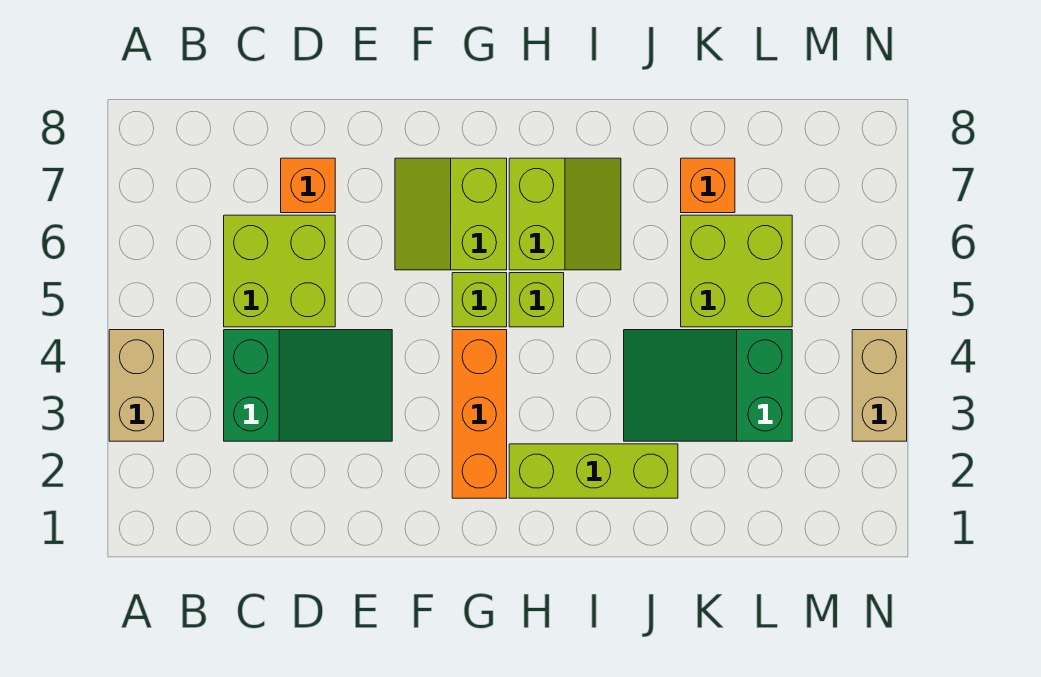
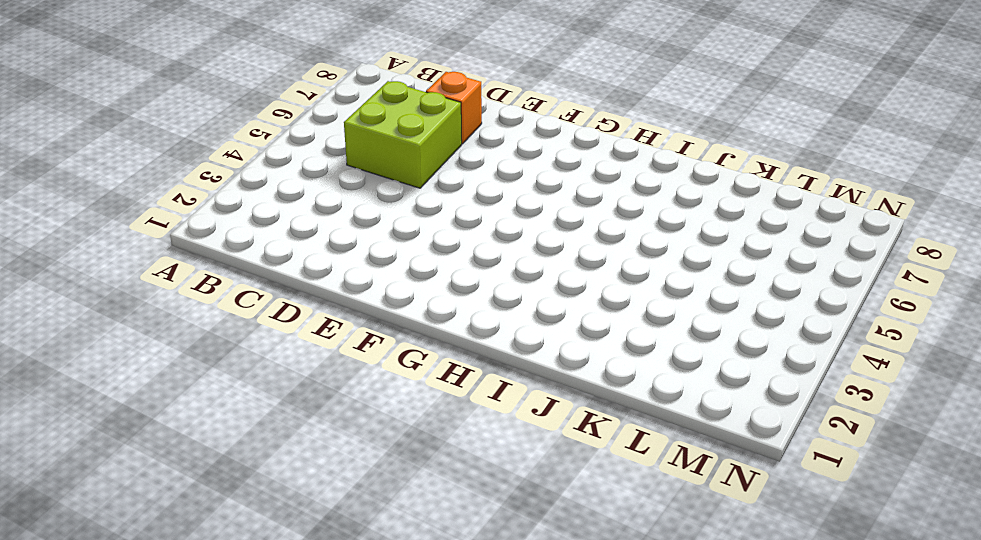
none -> tan brick A3:A4 level 1
none -> green slope C3:E4 level 1 top C
none -> lime slope F6:G7 level 1 top G

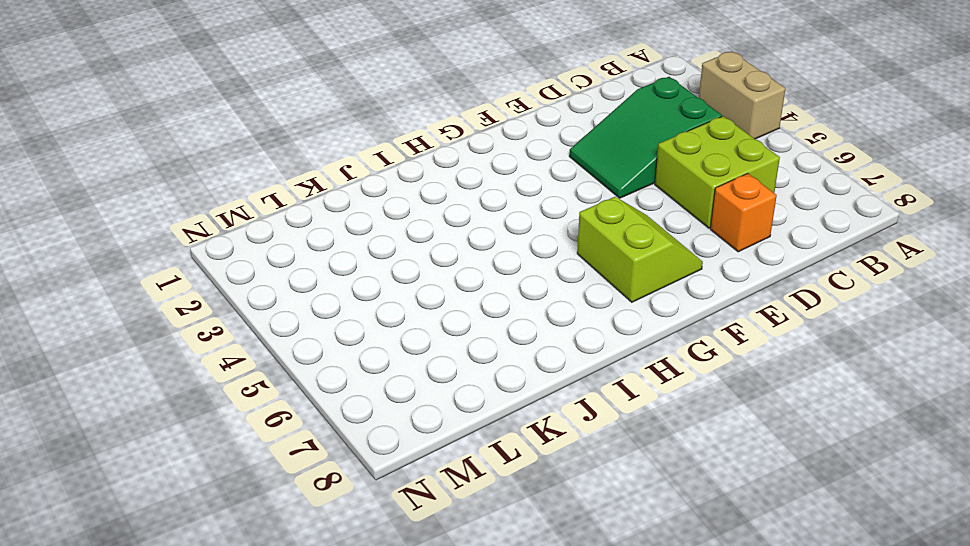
none -> orange brick G2:G4 level 1
none -> lime brick G5 level 1
none -> lime brick H2:J2 level 1

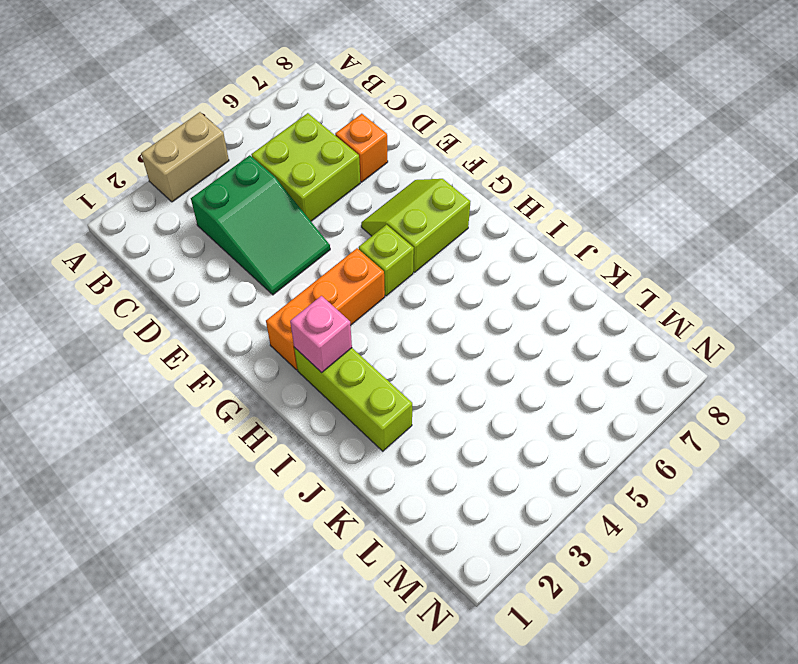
pink brick H2 level 2 -> none
none -> lime brick H5 level 1
none -> lime slope H6:I7 level 1 top H
none -> green slope J3:L4 level 1 top L

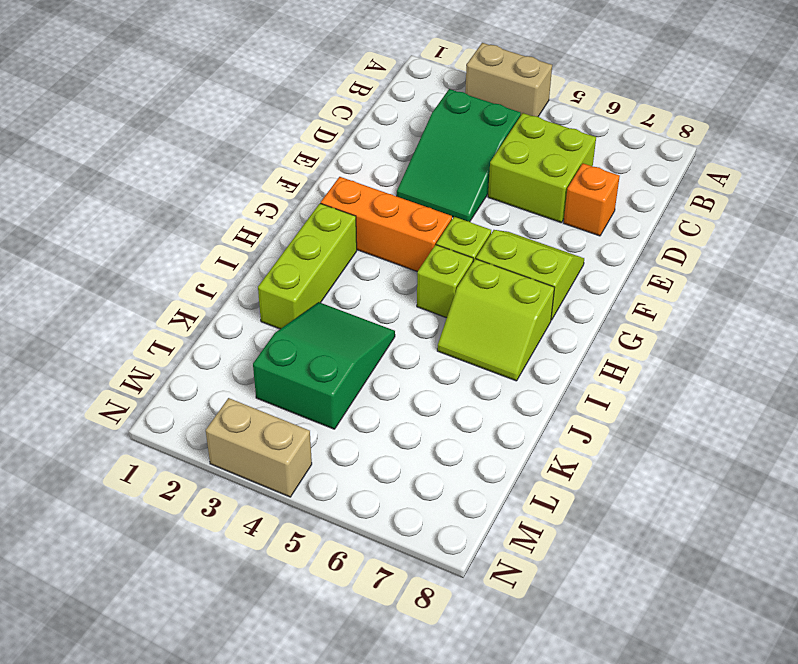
none -> lime brick K5:L6 level 1
none -> orange brick K7 level 1

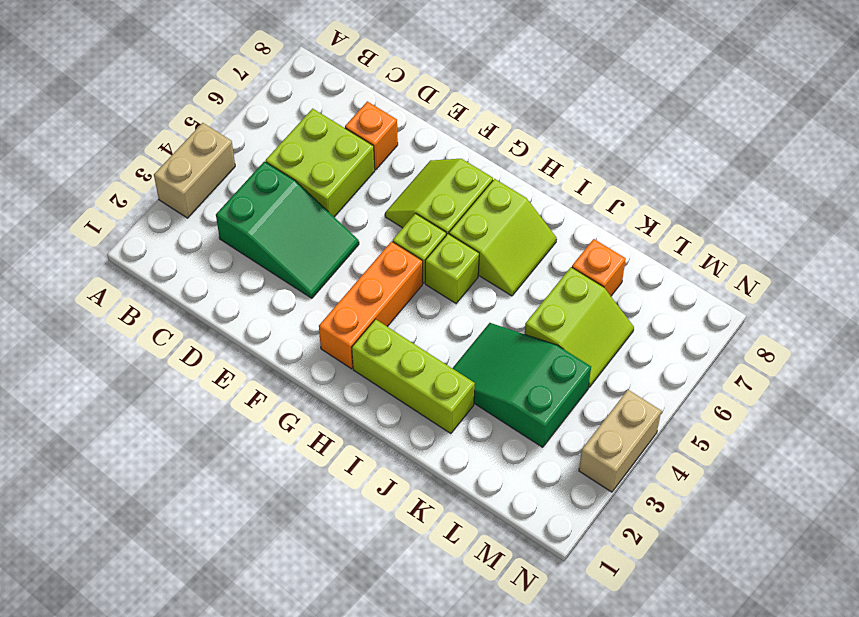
lime slope K5:L6 level 1 top K -> lime brick K5:L6 level 1

